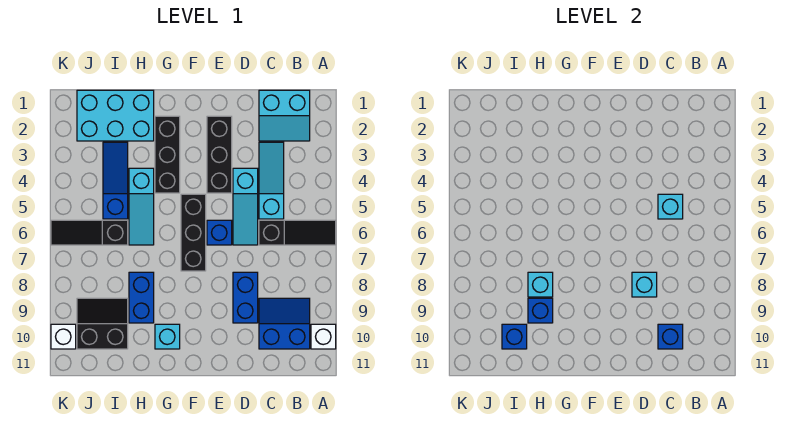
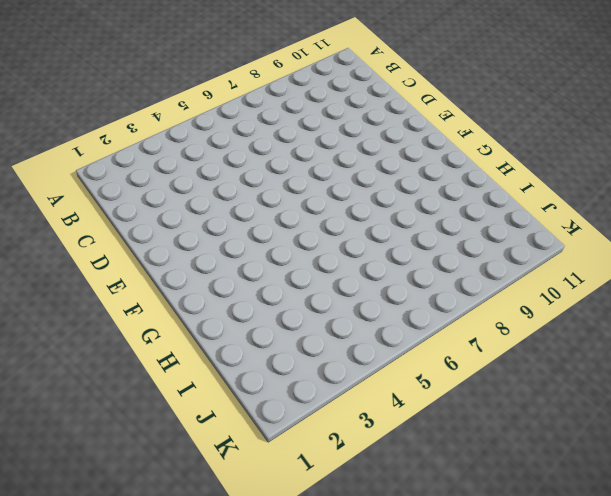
none -> black slope A6:C6 level 1 top C
none -> white brick A10 level 1
none -> cyan slope B1:C2 level 1 top 1

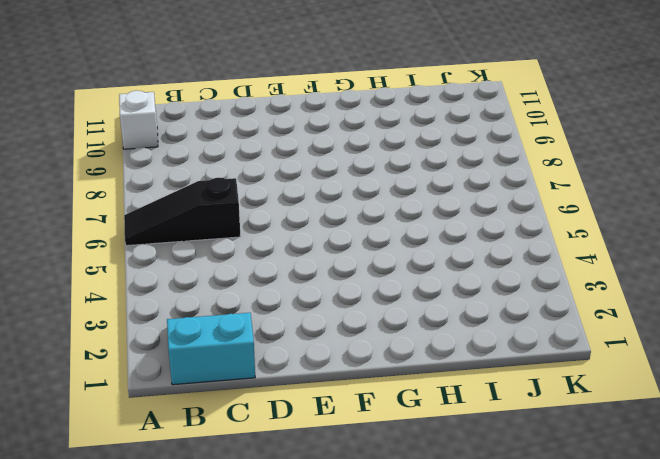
none -> blue slope B9:C10 level 1 top 10
none -> cyan slope C3:C5 level 1 top 5
none -> cyan slope D4:D6 level 1 top 4

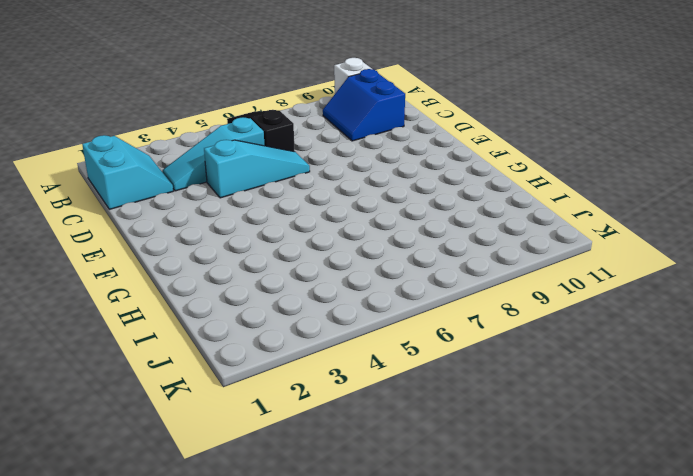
none -> blue brick D8:D9 level 1
none -> black brick E2:E4 level 1
none -> blue brick E6 level 1

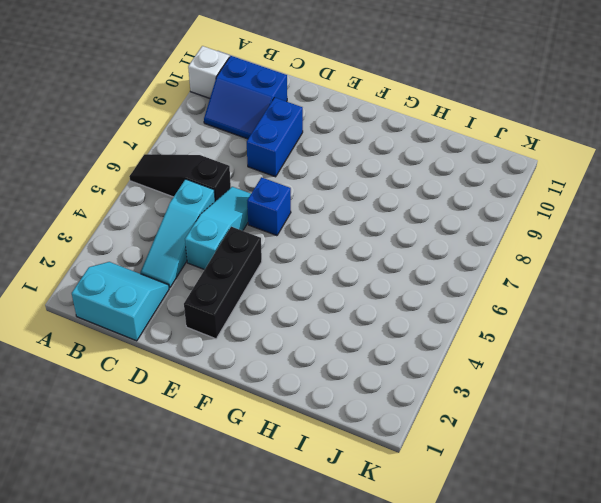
none -> black brick F5:F7 level 1
none -> black brick G2:G4 level 1
none -> cyan brick G10 level 1

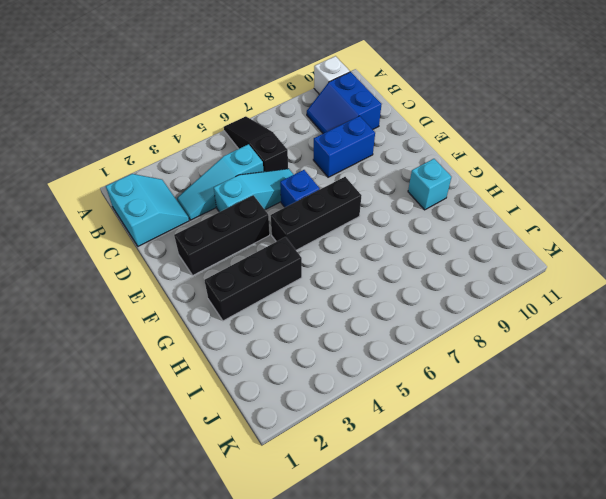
none -> cyan brick H1:J2 level 1
none -> cyan slope H4:H6 level 1 top 4
none -> blue brick H8:H9 level 1

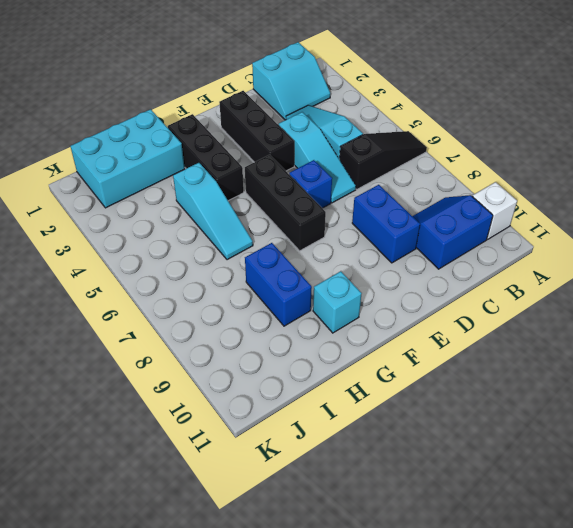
none -> blue slope I3:I5 level 1 top 5
none -> black slope I6:K6 level 1 top I
none -> black slope I9:J10 level 1 top 10

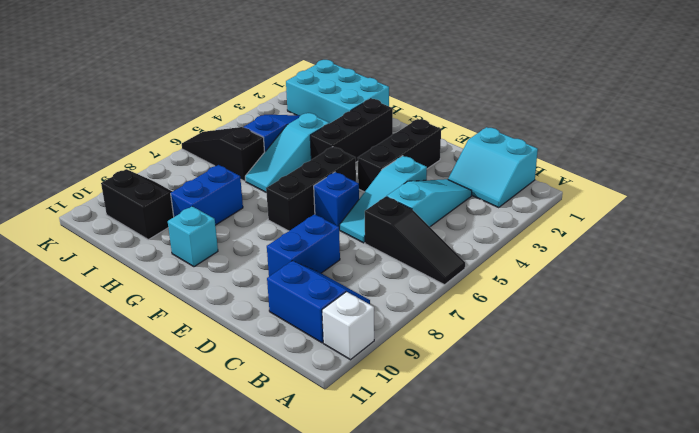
none -> white brick K10 level 1
none -> cyan brick C5 level 2
none -> blue brick C10 level 2

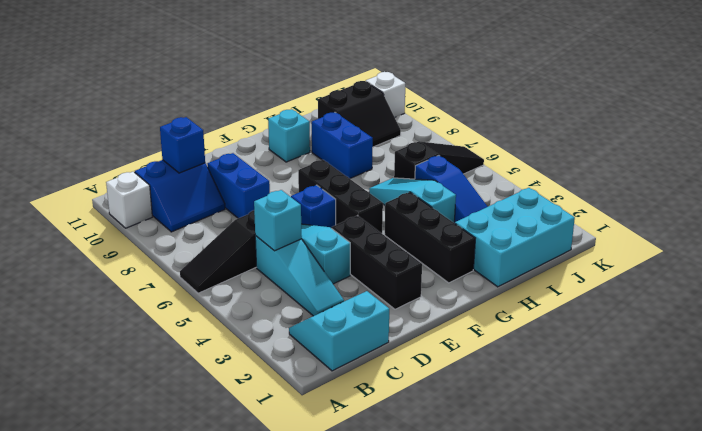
none -> cyan brick D8 level 2
none -> cyan brick H8 level 2
none -> blue brick H9 level 2

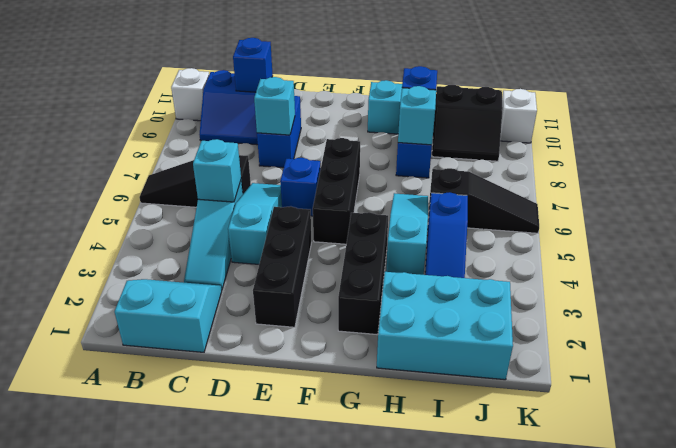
none -> blue brick I10 level 2

